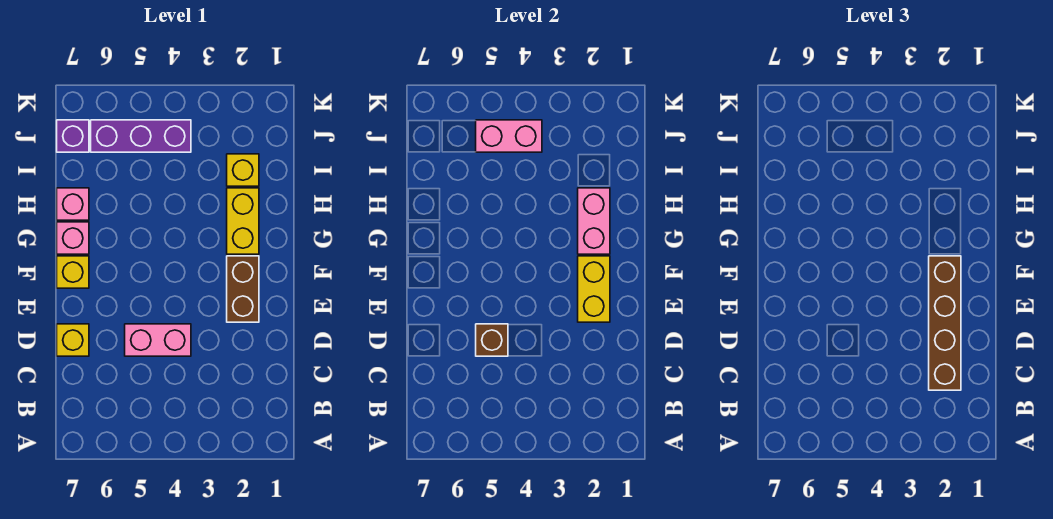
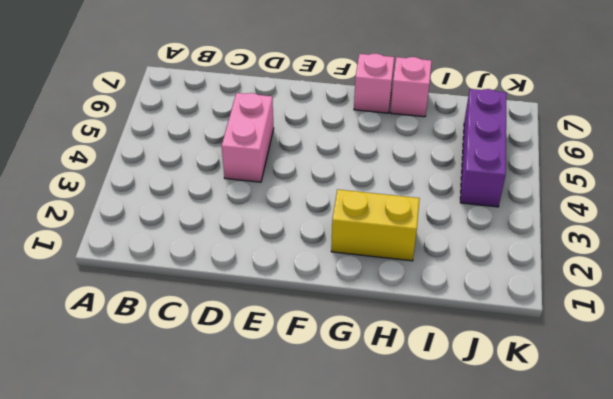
none -> yellow brick D7 level 1
none -> brown brick E2:F2 level 1
none -> yellow brick F7 level 1

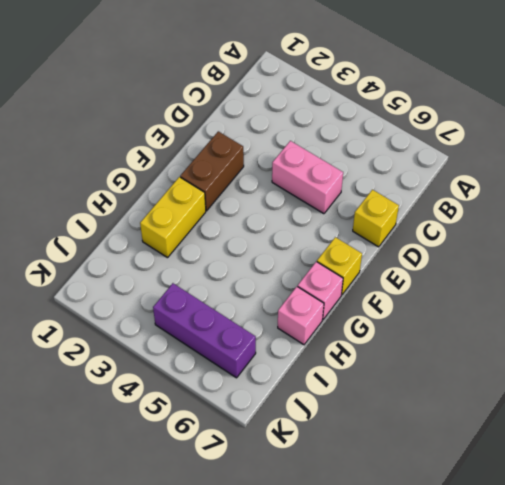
none -> yellow brick I2 level 1
none -> purple brick J7 level 1
none -> brown brick D5 level 2

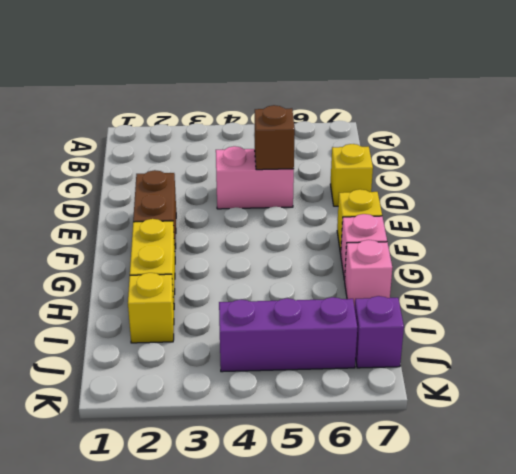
none -> yellow brick E2:F2 level 2
none -> pink brick G2:H2 level 2
none -> pink brick J4:J5 level 2

